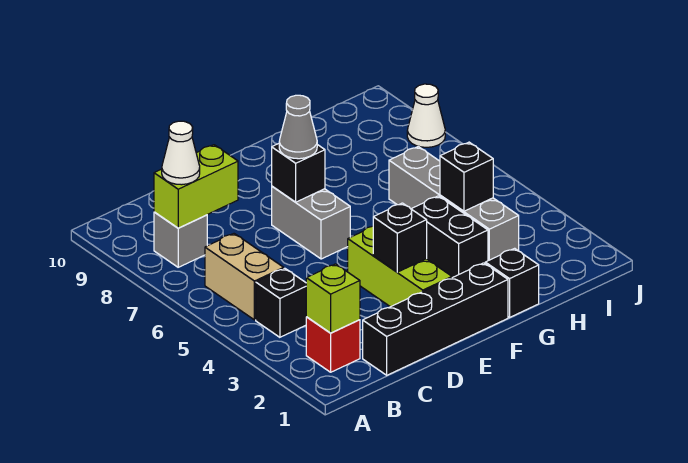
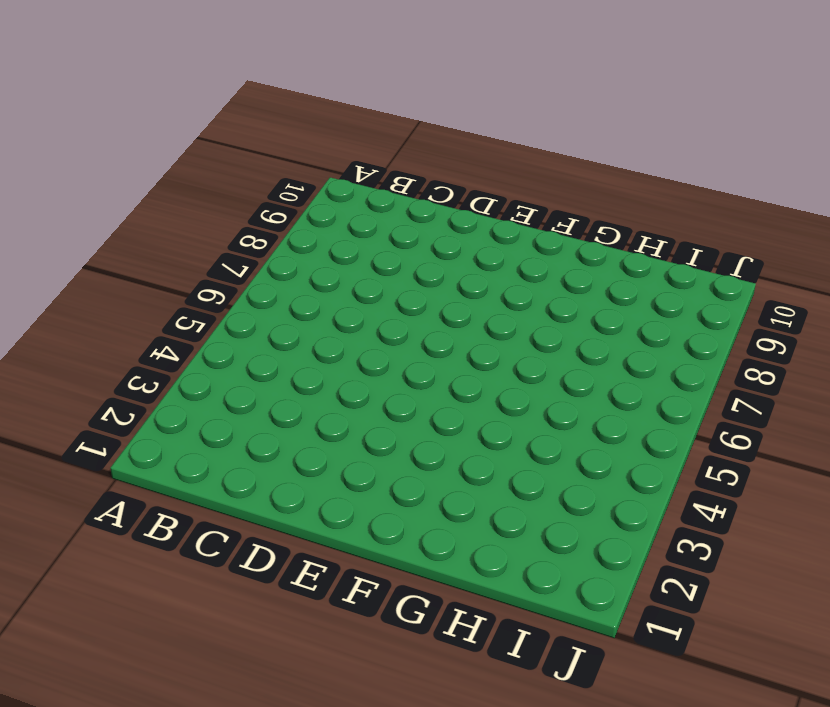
none -> red brick B2 level 1
none -> black brick B4 level 1
none -> tan brick B5:B6 level 1

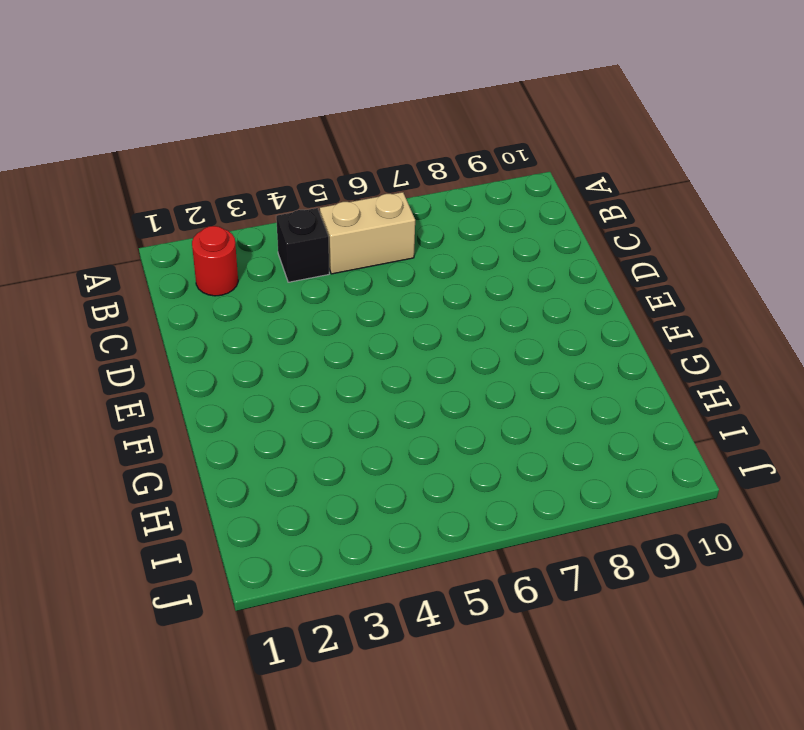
red round brick B2 level 1 -> red brick B2 level 1
none -> grey brick B8 level 1
none -> black brick C1:F1 level 1
none -> lime brick E2:E4 level 1

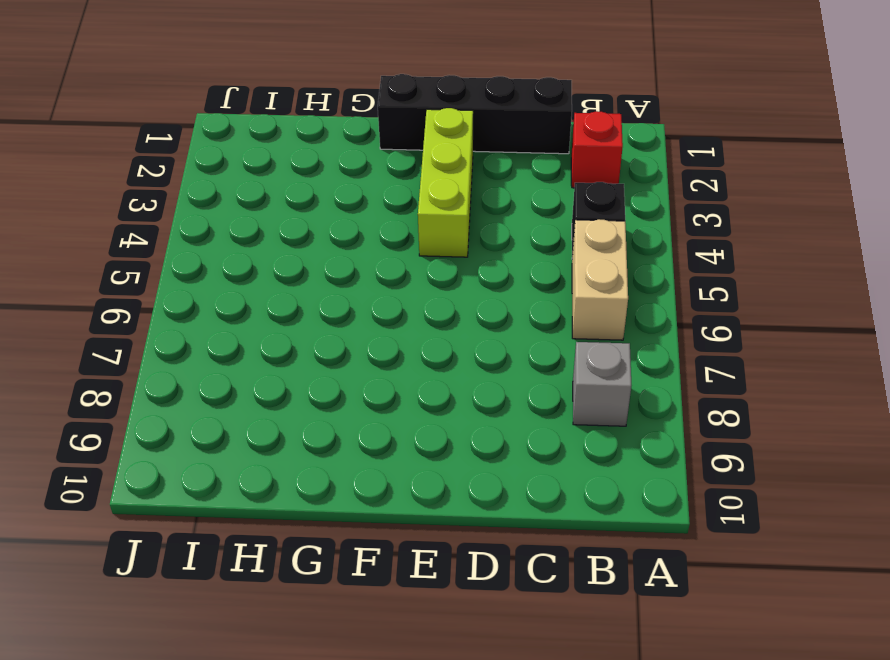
none -> grey brick E6:E7 level 1
none -> black brick G1 level 1
none -> black brick G3:G4 level 1

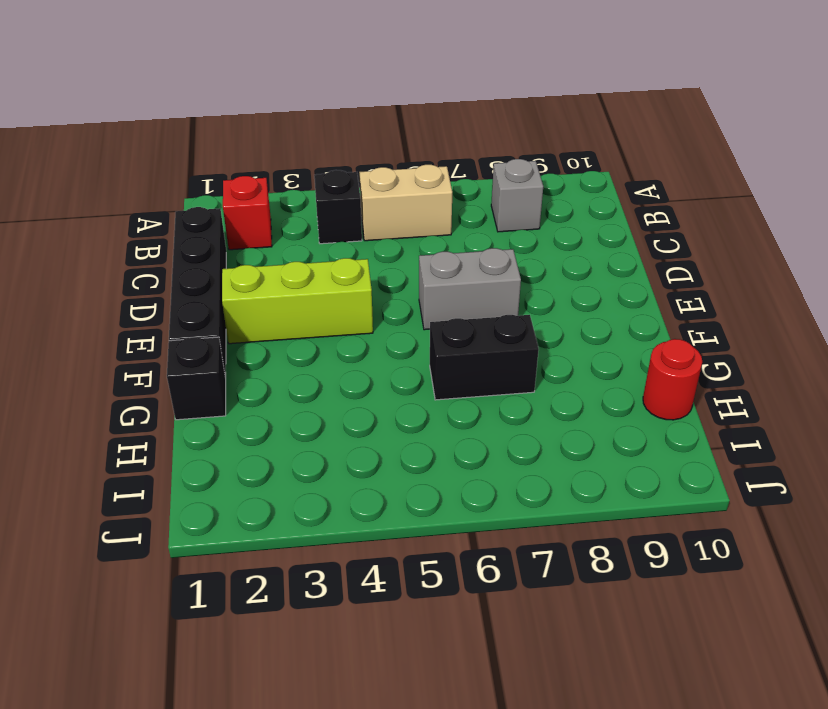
black brick G6:G7 level 1 -> black brick G3:G4 level 1
red round brick H10 level 1 -> none
none -> grey brick H3:H6 level 1
none -> white cone J8 level 1
none -> lime brick B2 level 2

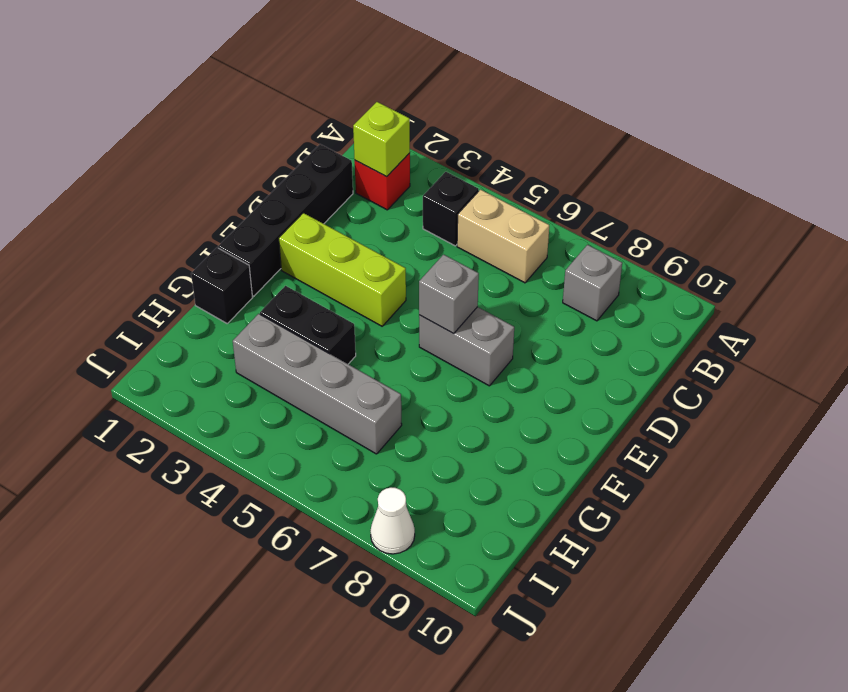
grey brick E6 level 2 -> none
none -> lime brick B8:C8 level 2
none -> black brick E3 level 2
none -> black brick E7 level 2

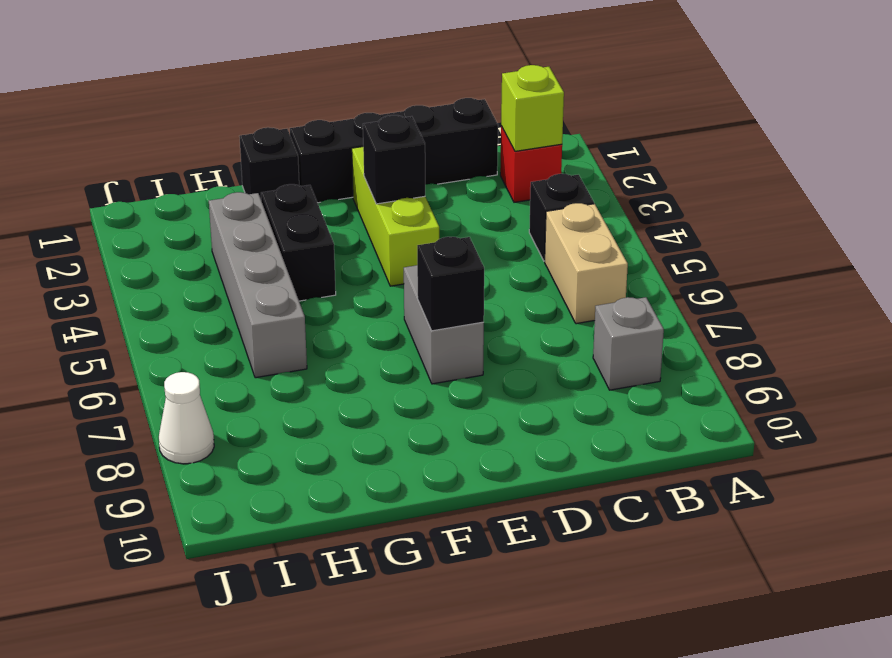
none -> lime brick B8:C8 level 2
none -> black brick H4 level 2
none -> white cone B8 level 3

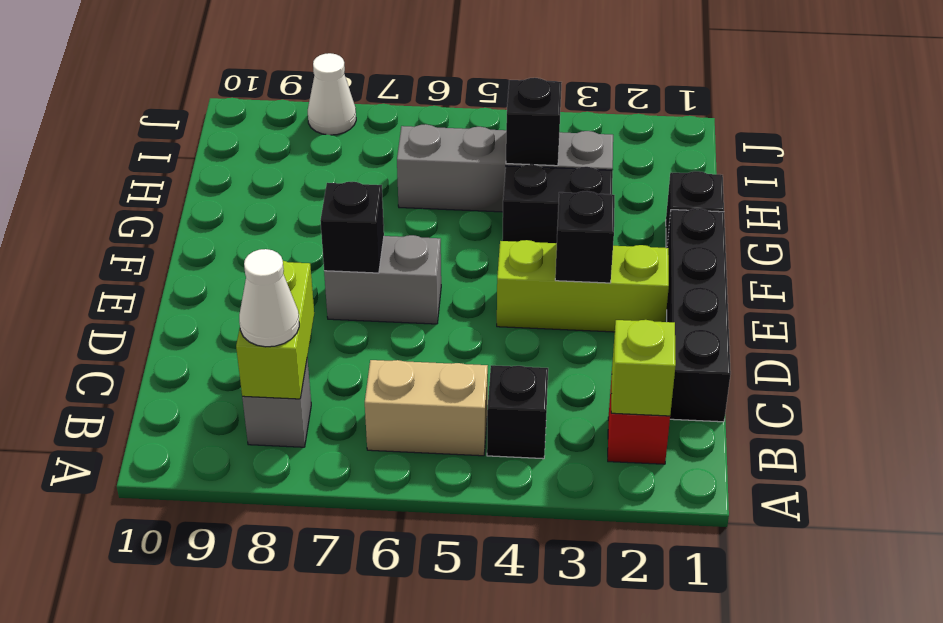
none -> grey cone E7 level 3

